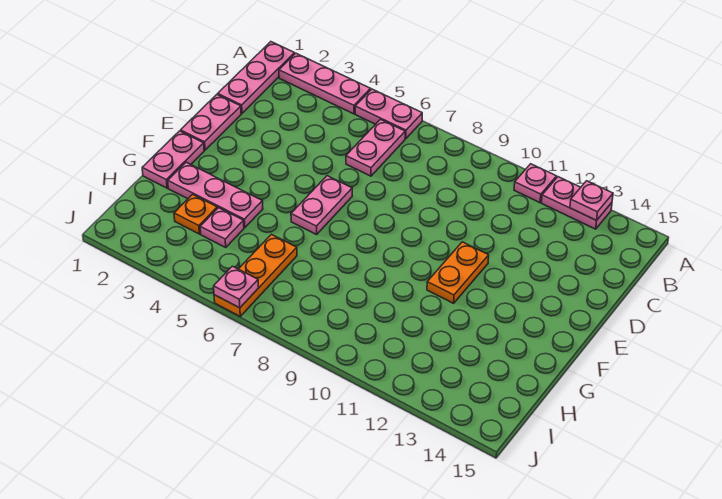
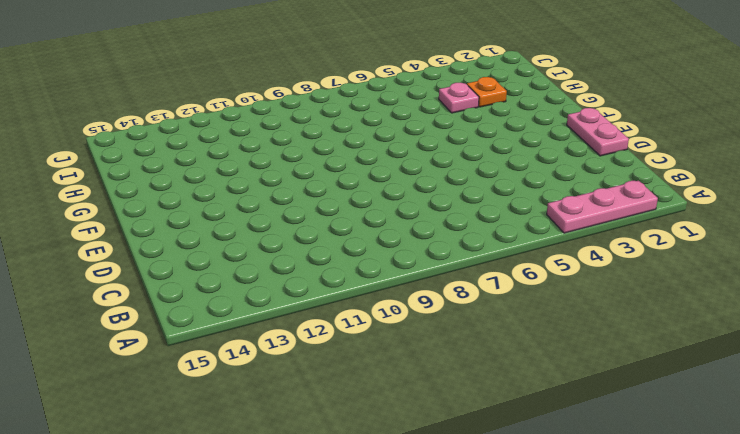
none -> pink plate A1:C1 level 1
none -> pink plate A5:A6 level 1
none -> pink plate A11 level 1

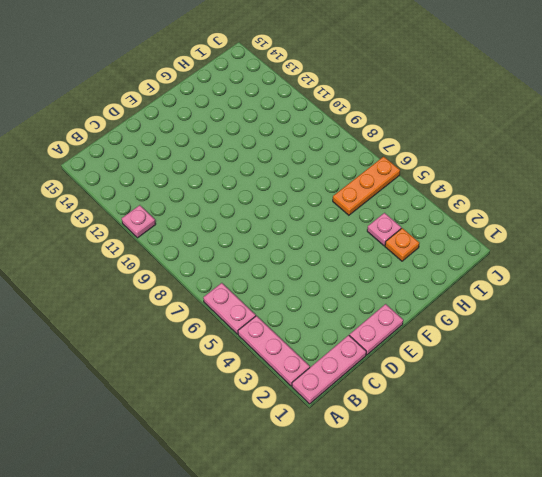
none -> pink plate A12:A13 level 1
none -> pink plate B6:C6 level 1
none -> pink plate E6:F6 level 1

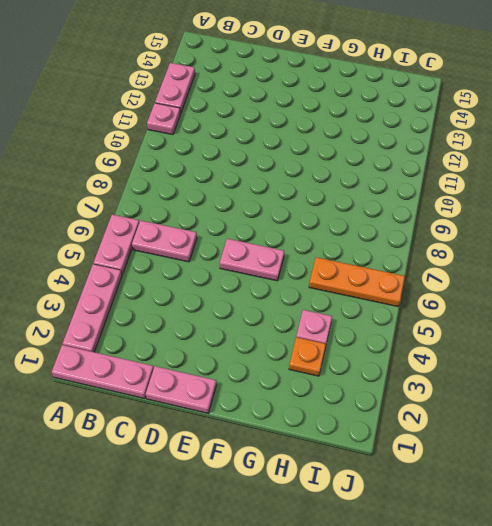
none -> orange plate E11:F11 level 1
none -> pink plate F1:G1 level 1
none -> pink plate G2:G4 level 1

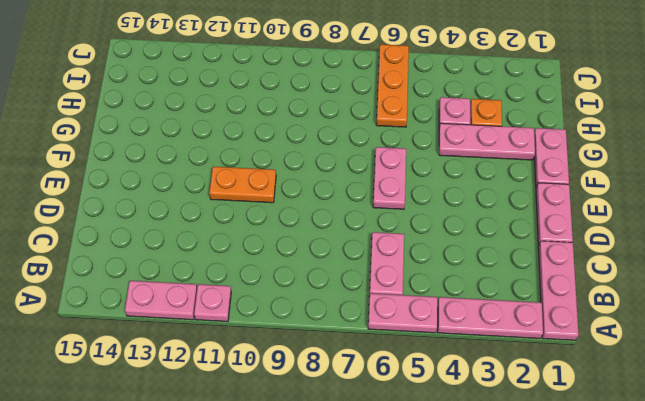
orange plate E10:E11 level 1 -> orange plate E11:F11 level 1
none -> pink plate A13 level 2
none -> pink plate J6 level 2

